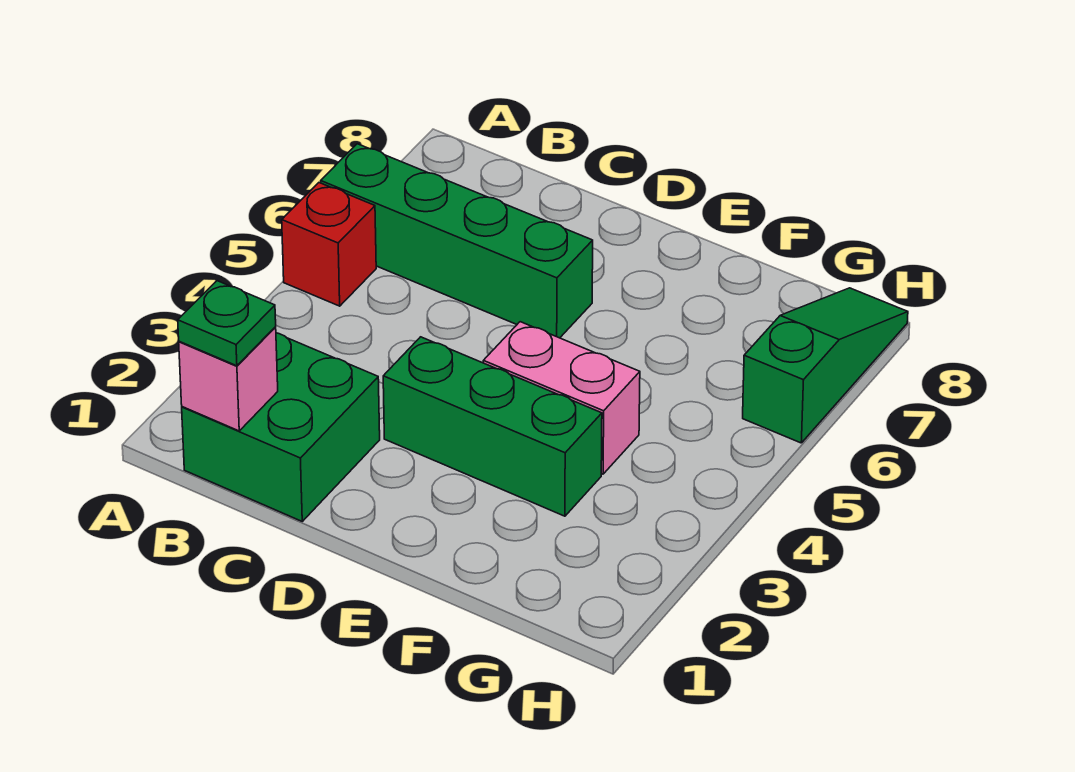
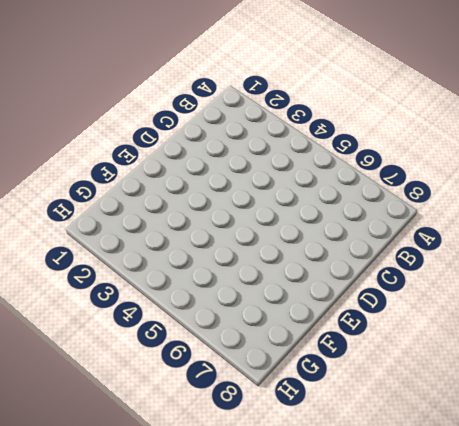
none -> red brick A5 level 1
none -> green brick A6:D6 level 1

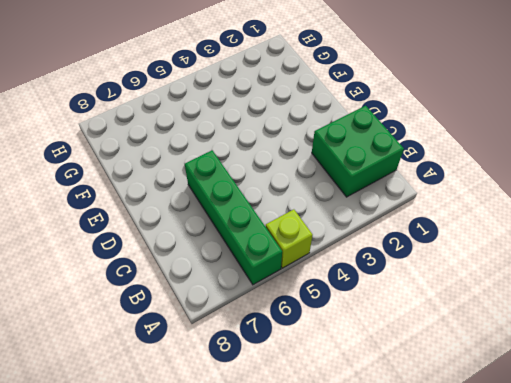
lime brick A5 level 1 -> red brick A5 level 1
none -> green brick D3:F3 level 1
none -> pink brick E4:F4 level 1

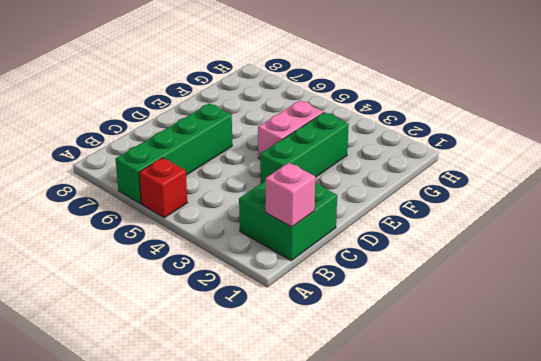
none -> green slope H6:H8 level 1 top 6
none -> green plate B1 level 3

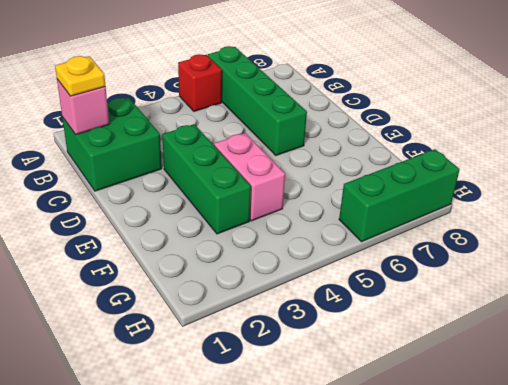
yellow plate B1 level 3 -> green plate B1 level 3
green brick H6:H8 level 1 -> green slope H6:H8 level 1 top 6

